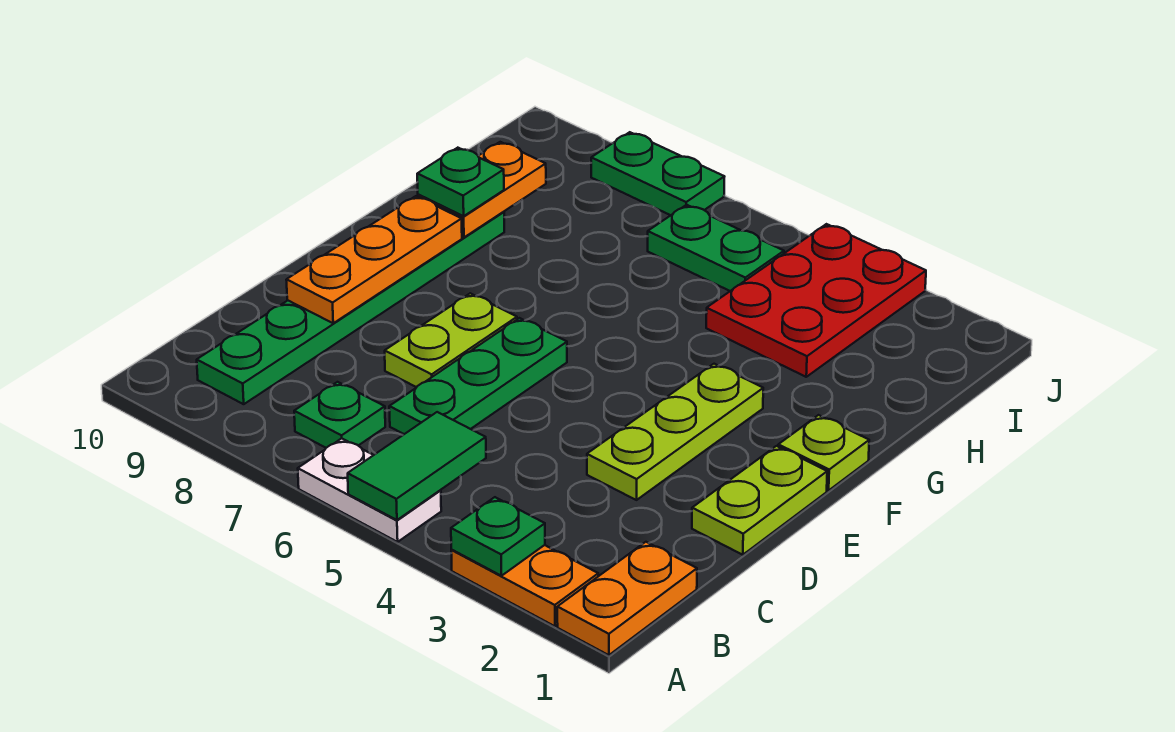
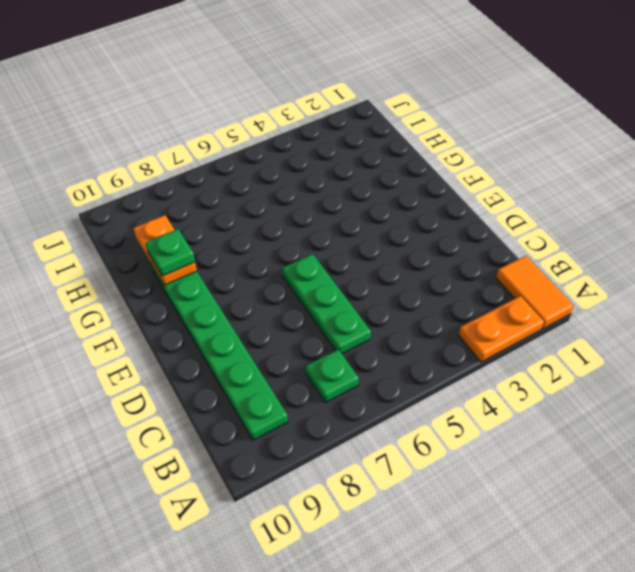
orange tile A1:B1 level 1 -> orange plate A1:B1 level 1
none -> white plate A5:A6 level 1
none -> lime plate D1:E1 level 1
none -> lime plate D3:F3 level 1

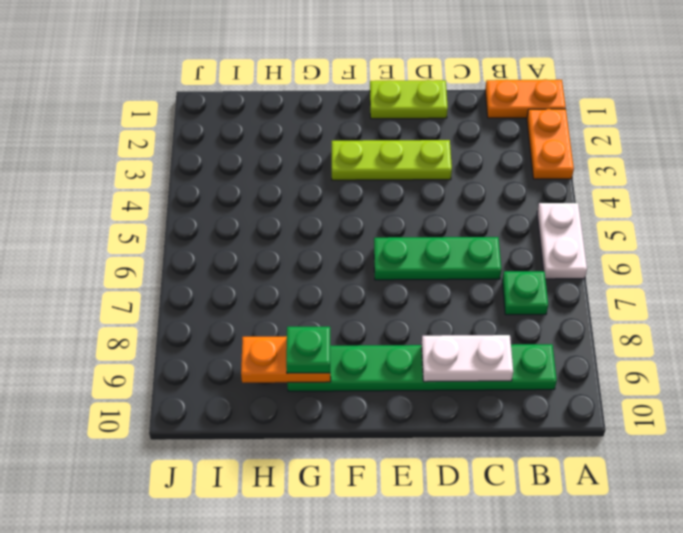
white plate C9:D9 level 2 -> orange plate D9:F9 level 2
none -> lime plate D7:E7 level 1
none -> lime plate F1 level 1
none -> red plate H3:J4 level 1

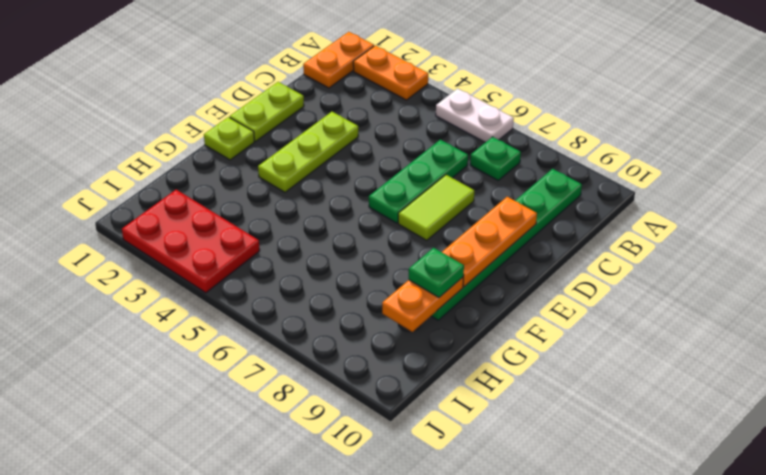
lime tile D7:E7 level 1 -> lime plate D7:E7 level 1
red plate I2:J4 level 1 -> red plate H3:J4 level 1
none -> green plate I5:I6 level 1
none -> green plate J7:J8 level 1
none -> green plate A3 level 2

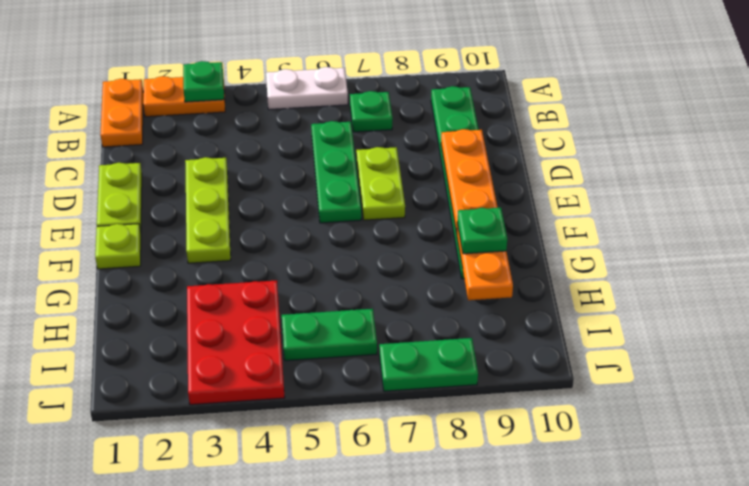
none -> green tile A5:B5 level 2

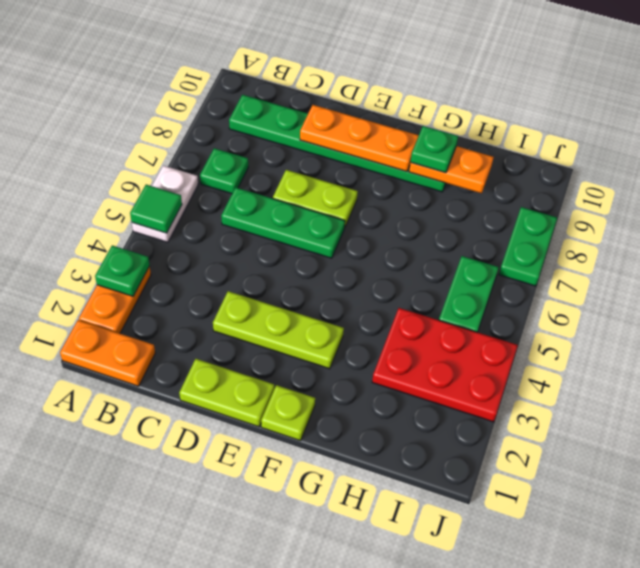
green tile A5 level 2 -> green tile A5:B5 level 2

